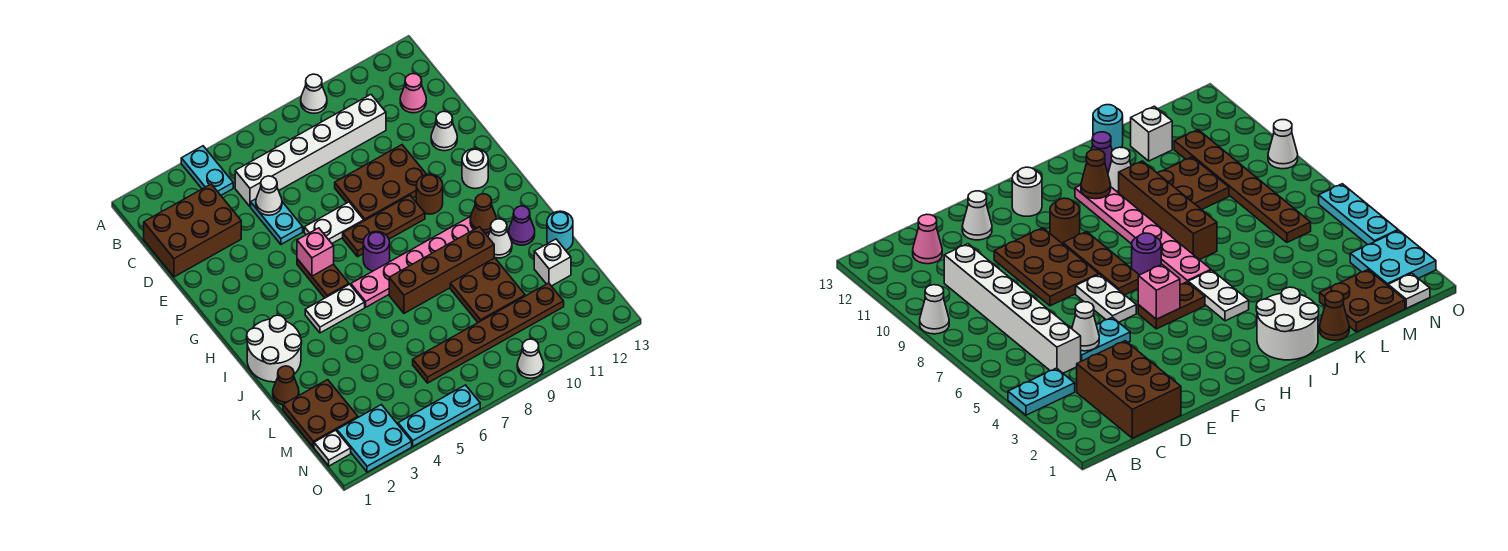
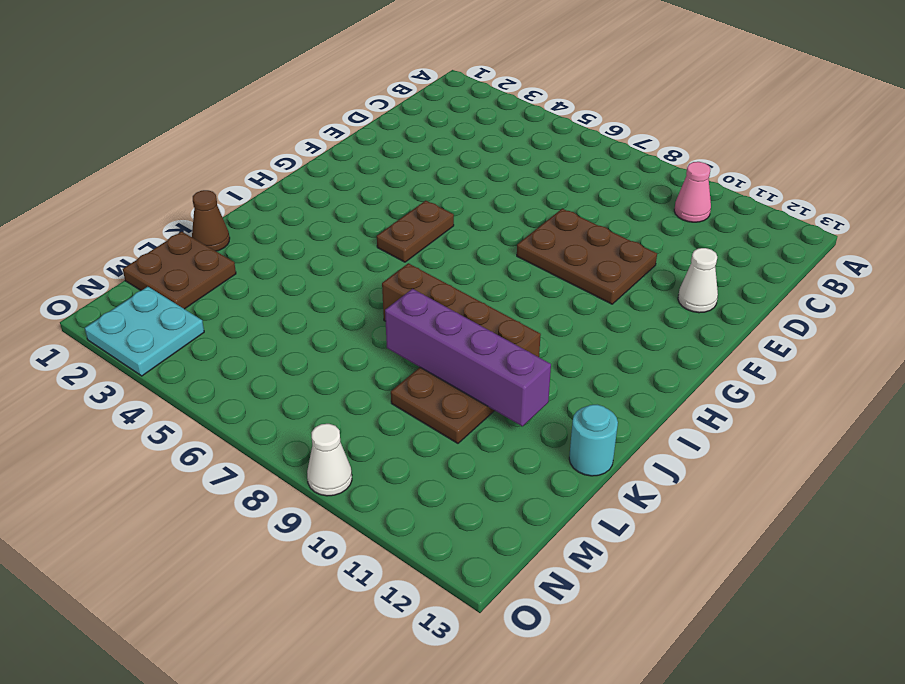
pink cone B10 level 1 -> pink cone C12 level 1
purple brick K8:K11 level 2 -> none
none -> cyan plate A4:B4 level 1
none -> white cone A9 level 1
none -> brown brick C1:D3 level 1
none -> white brick C5:C10 level 1

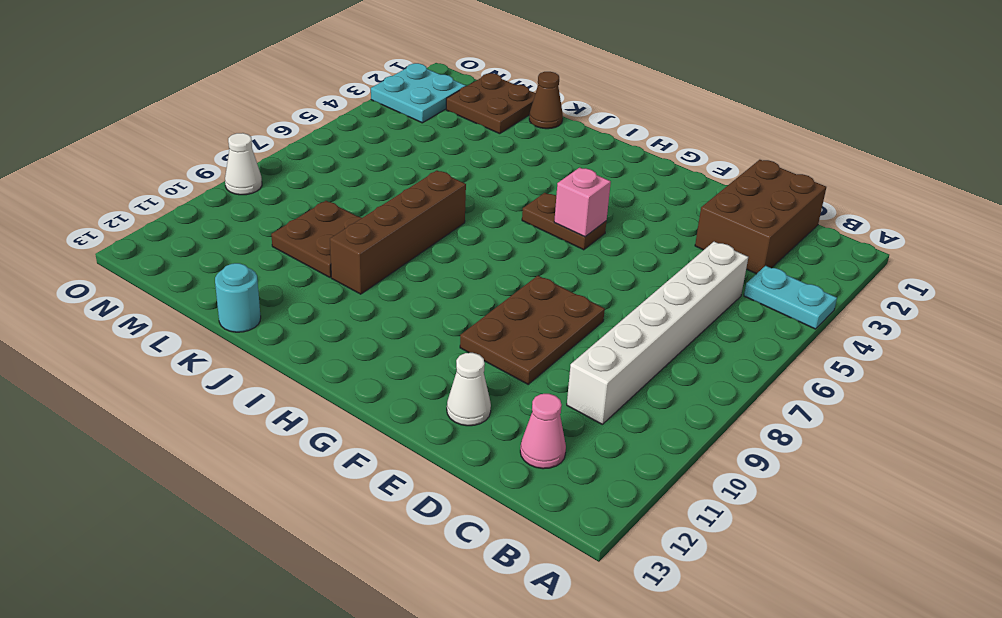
none -> white cone A9 level 1
none -> cyan plate D5:E5 level 1
none -> white plate F6:F7 level 1
none -> brown plate G7:G9 level 1

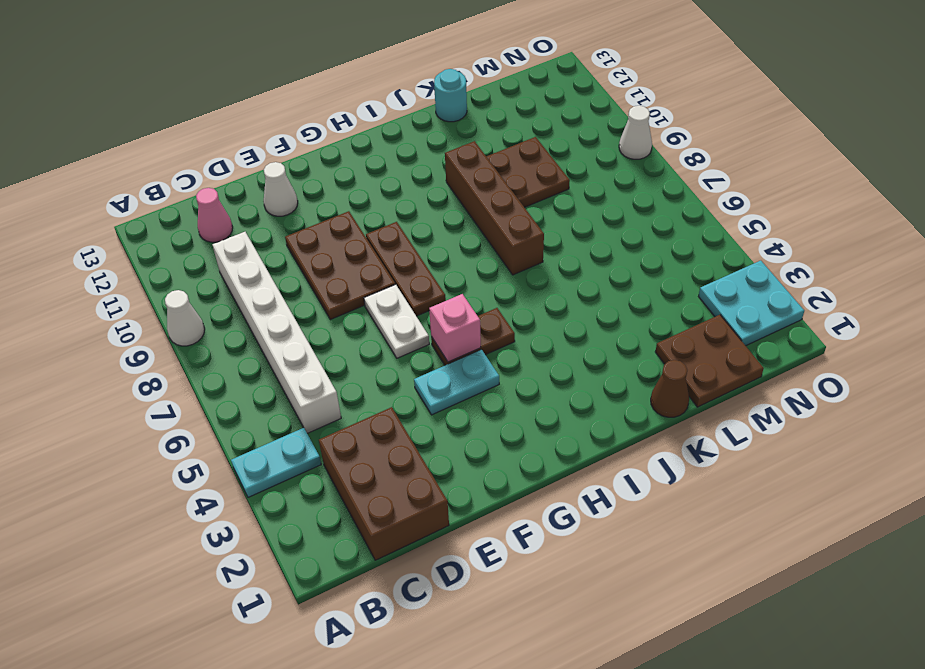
cyan plate F4:G4 level 1 -> cyan plate D5:E5 level 1
none -> brown round brick G10 level 1
none -> white round brick G12 level 1
none -> purple round brick H7 level 1
none -> white round brick I1:J2 level 1

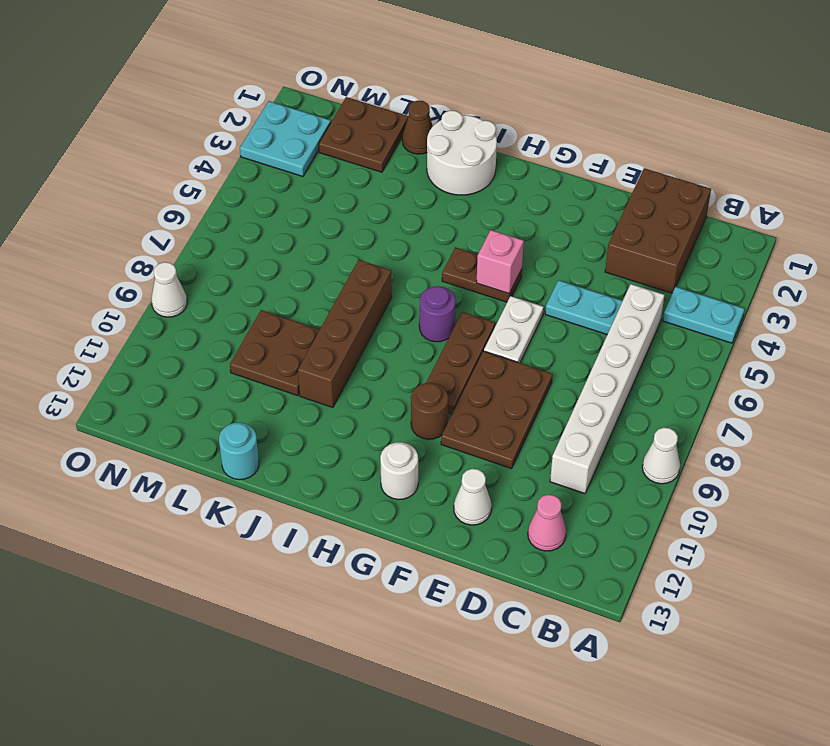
none -> white plate I4:I5 level 1
none -> pink plate I6:I11 level 1
none -> white cone J11 level 1
none -> purple cone J12 level 1

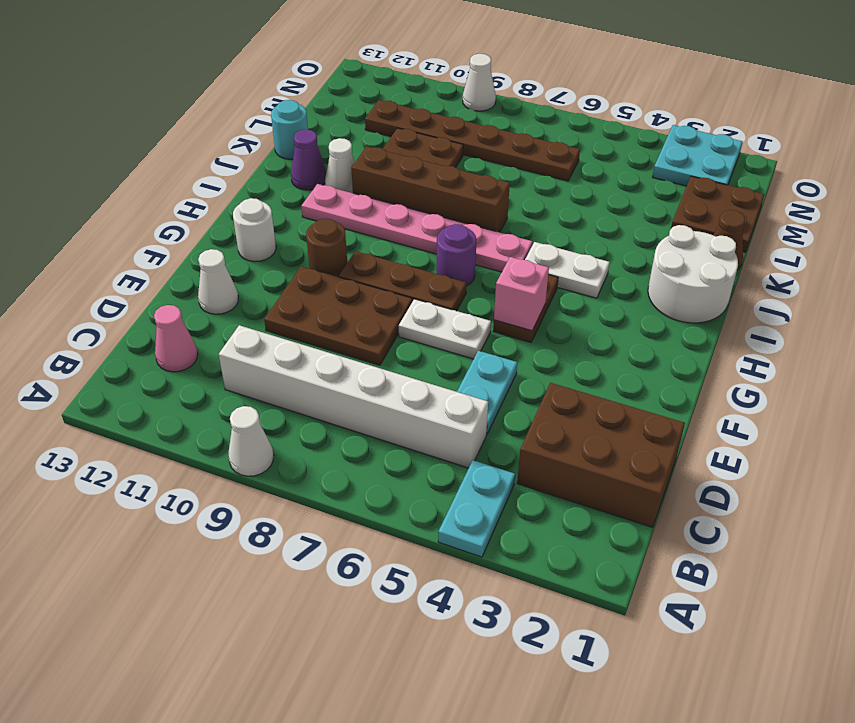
none -> white brick L12 level 1
none -> white plate N1 level 1
none -> cyan plate O4:O6 level 1
none -> white cone D5 level 2

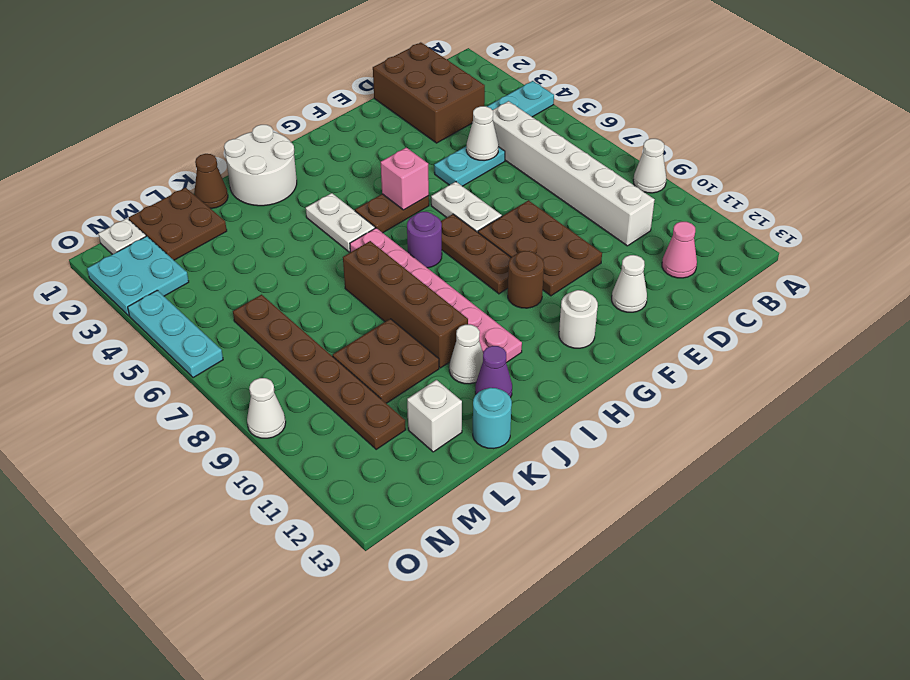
none -> brown cone I11 level 2

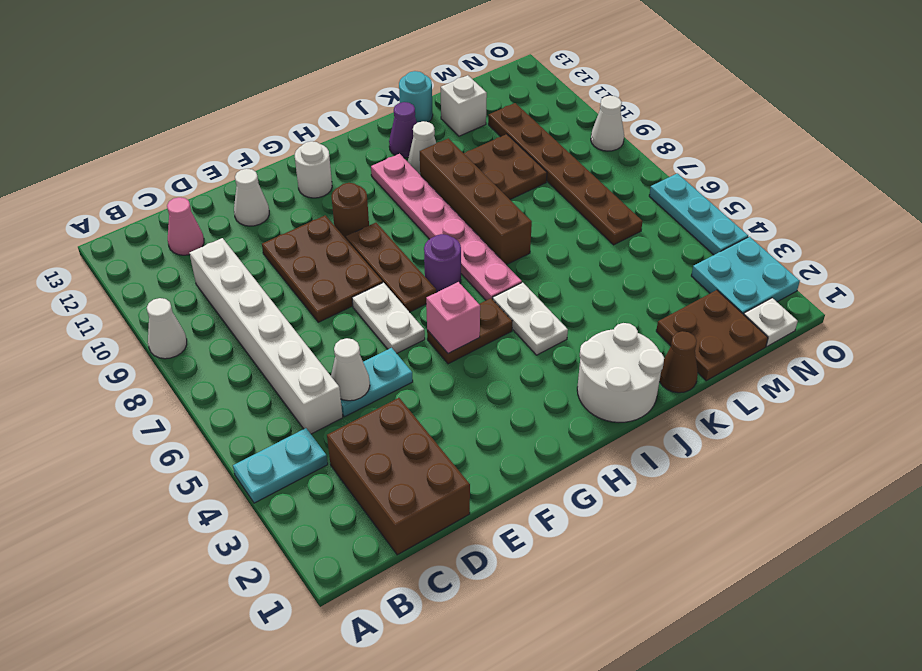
none -> brown cone I11 level 2

